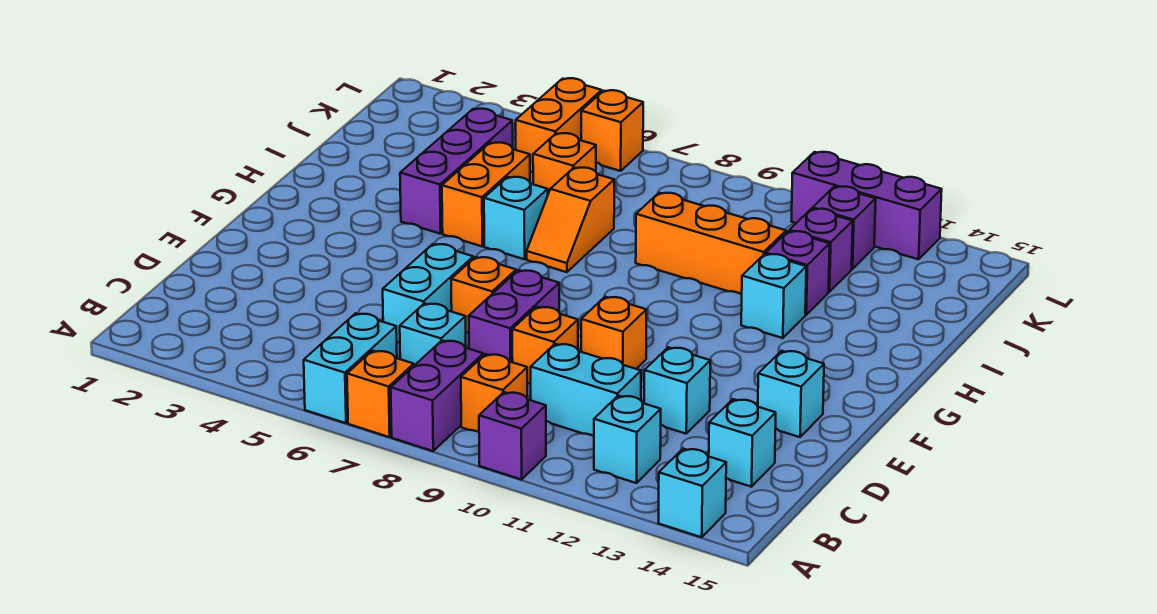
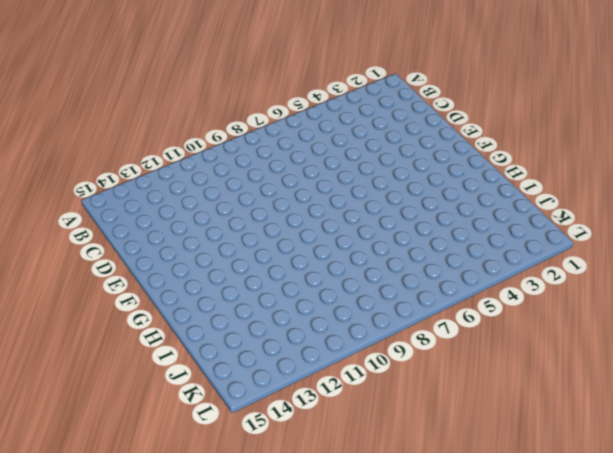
none -> cyan brick A6:B6 level 1
none -> orange brick A7 level 1
none -> purple brick A8:B8 level 1
none -> purple brick A10 level 1

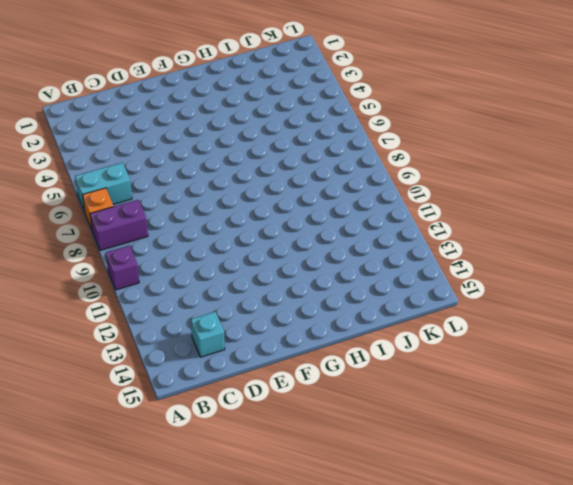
none -> cyan brick A14 level 1
none -> orange brick B9 level 1
none -> cyan brick B12 level 1
none -> cyan brick C7 level 1

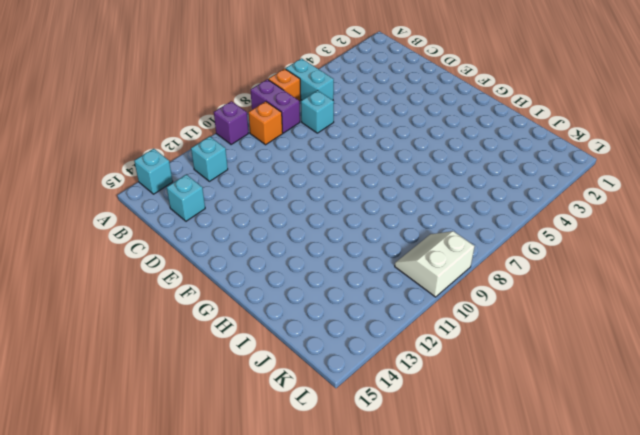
white slope K9:L10 level 1 top L -> none
none -> cyan brick C10:C11 level 1
none -> cyan brick D6:E6 level 1
none -> purple brick D8:E8 level 1
none -> orange brick D9 level 1

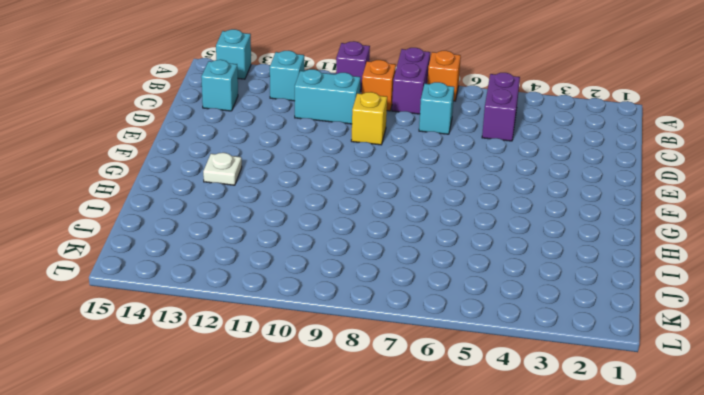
purple brick B5:C5 level 1 -> purple brick D8:E8 level 1
yellow brick D9 level 1 -> orange brick D9 level 1
white plate G13 level 1 -> none
none -> cyan brick A6:B6 level 1
none -> cyan brick D6:E6 level 1
none -> cyan brick D12 level 1
none -> orange brick E7 level 1

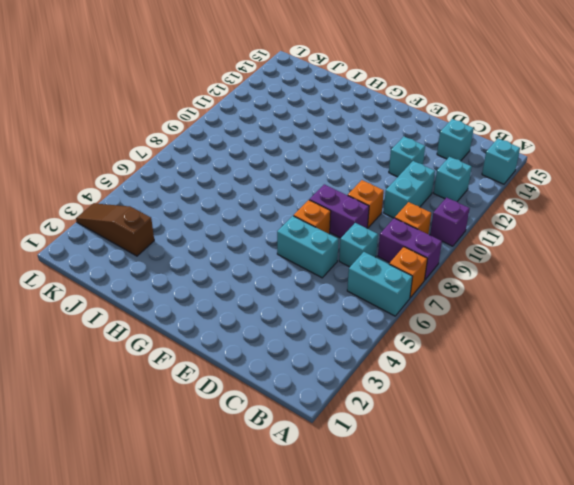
brown slope J3:L3 level 1 top J -> none
none -> orange brick E10 level 1
none -> cyan brick E14 level 1
none -> purple brick H4:J4 level 1
none -> orange brick H5:I5 level 1

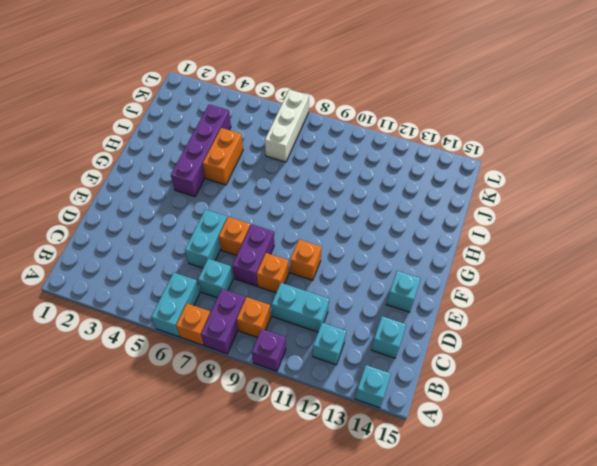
purple brick G4:J4 level 1 -> purple brick H4:J4 level 1
white brick J7:L7 level 1 -> none
none -> cyan brick D12 level 1
none -> cyan brick H6 level 1
none -> orange slope H7:I7 level 1 top I
none -> cyan brick H12 level 1

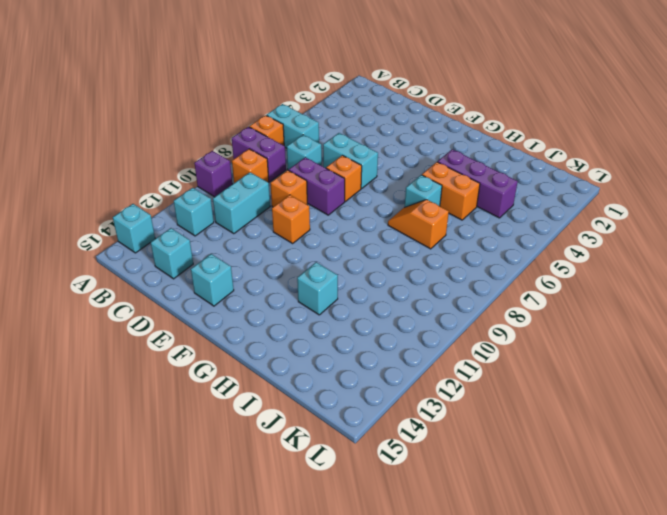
none -> cyan brick D12 level 1
none -> orange brick I9:I11 level 1
none -> purple brick I12 level 1
none -> orange brick J6 level 1

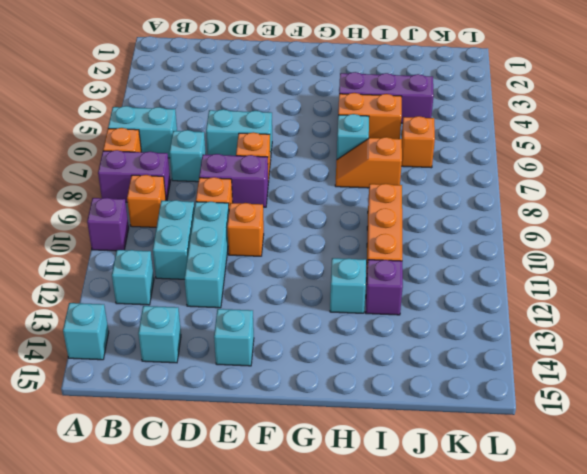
cyan brick D10:D12 level 1 -> cyan brick D12 level 1
none -> purple brick J12 level 1
none -> orange brick K5:L5 level 1
none -> purple brick K12 level 1
none -> orange brick L6 level 1

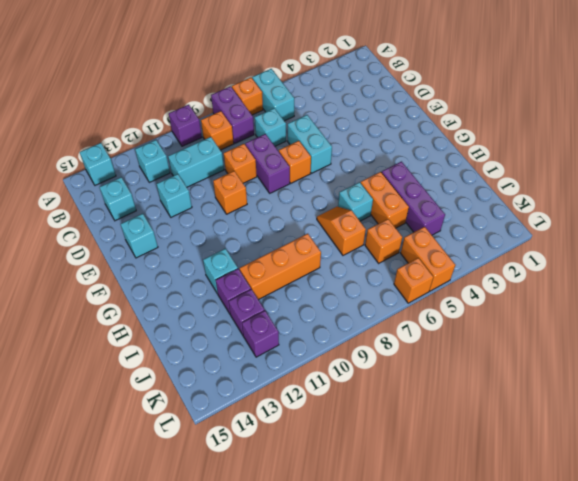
none -> purple brick L11:L13 level 1

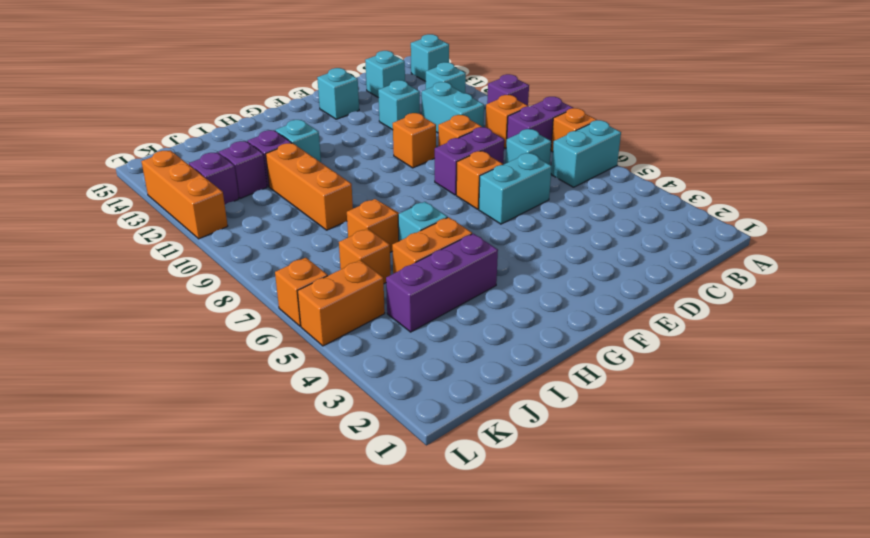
orange brick L11:L13 level 1 -> purple brick L11:L13 level 1

